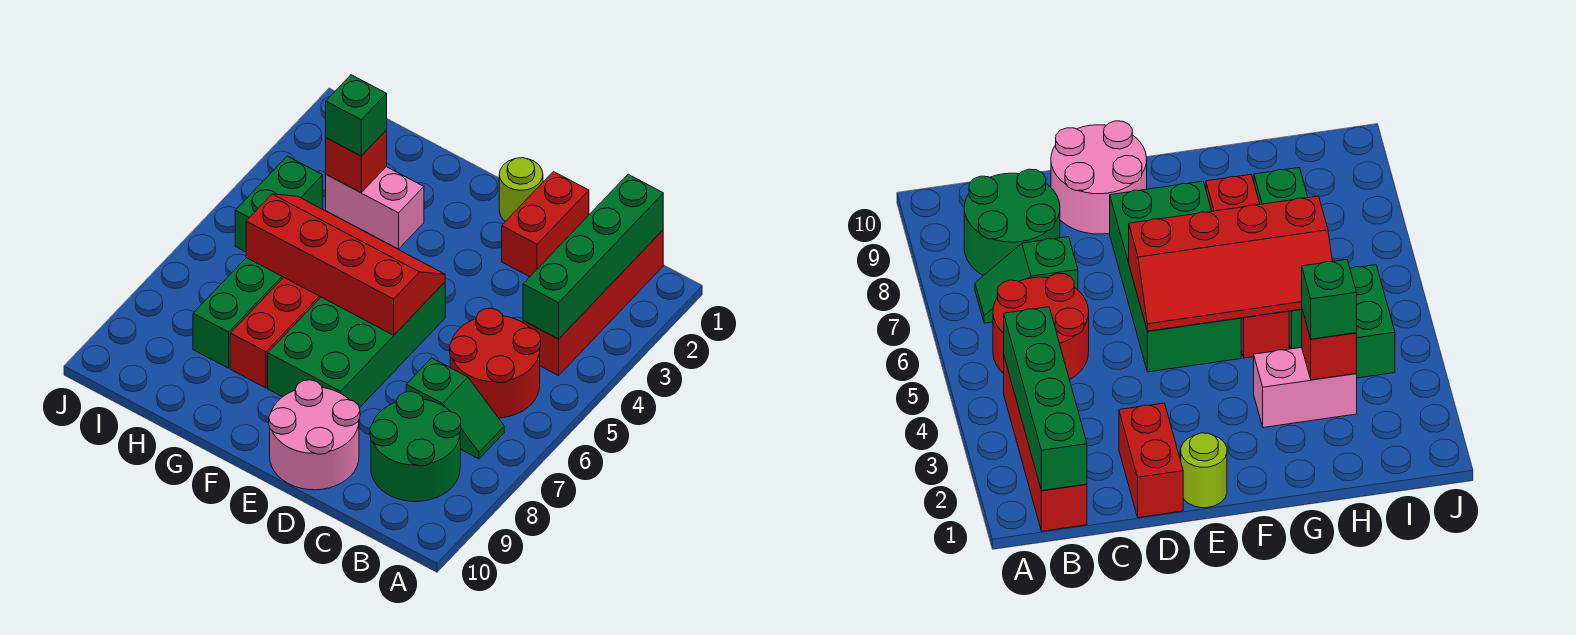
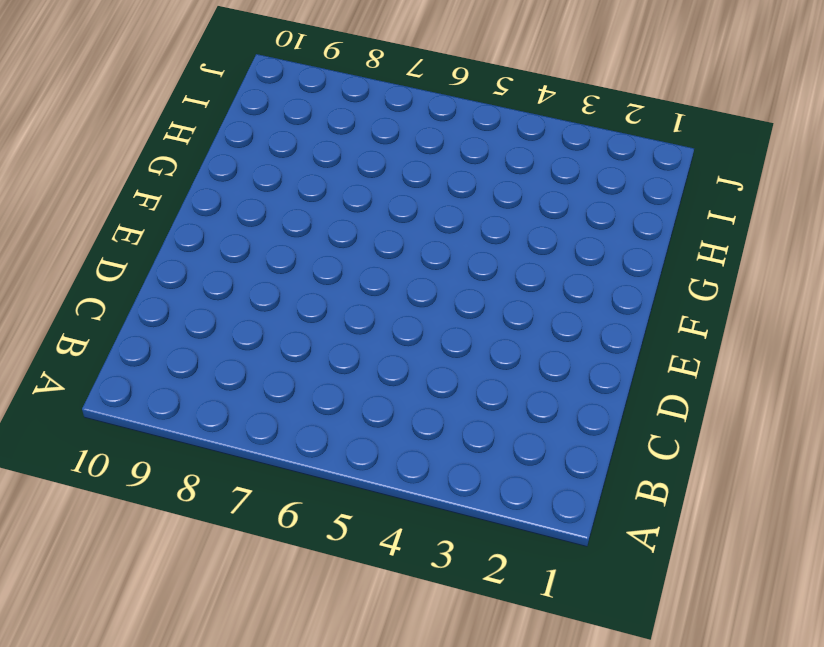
none -> red brick B1:B4 level 1
none -> red round brick B5:C6 level 1
none -> green slope B7:C7 level 1 top C

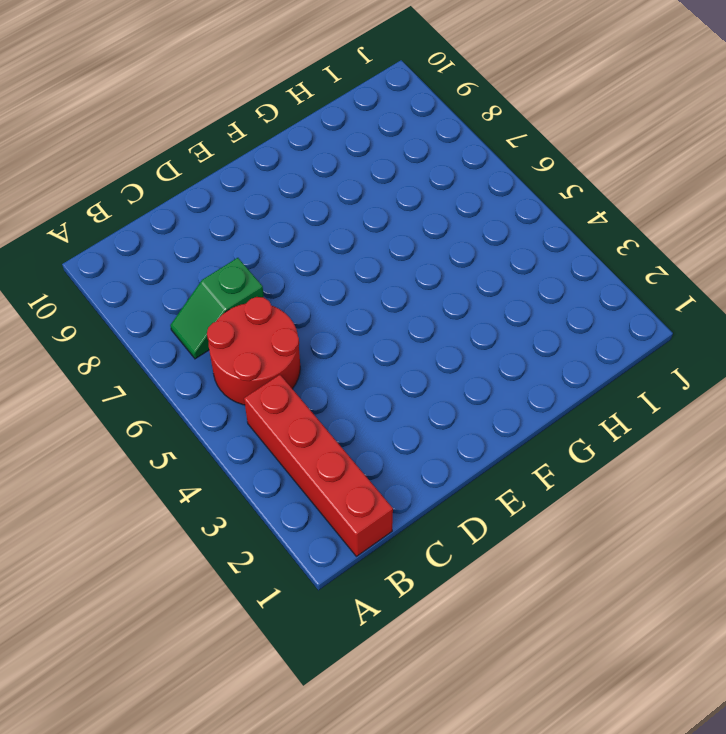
none -> green round brick B8:C9 level 1
none -> red brick D1:D2 level 1
none -> pink round brick D9:E10 level 1

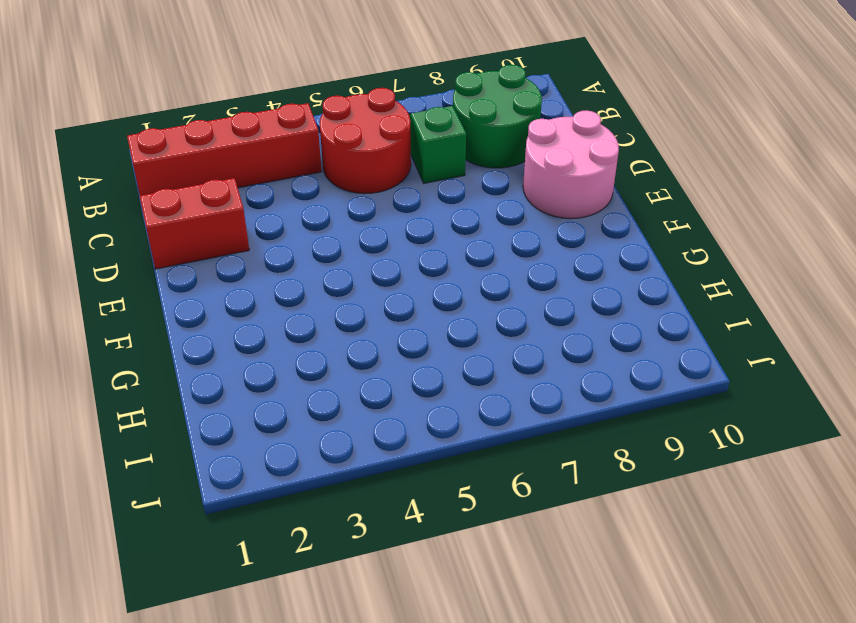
none -> lime round brick E1 level 1
none -> green brick E5:F8 level 1
none -> pink brick G3:H3 level 1

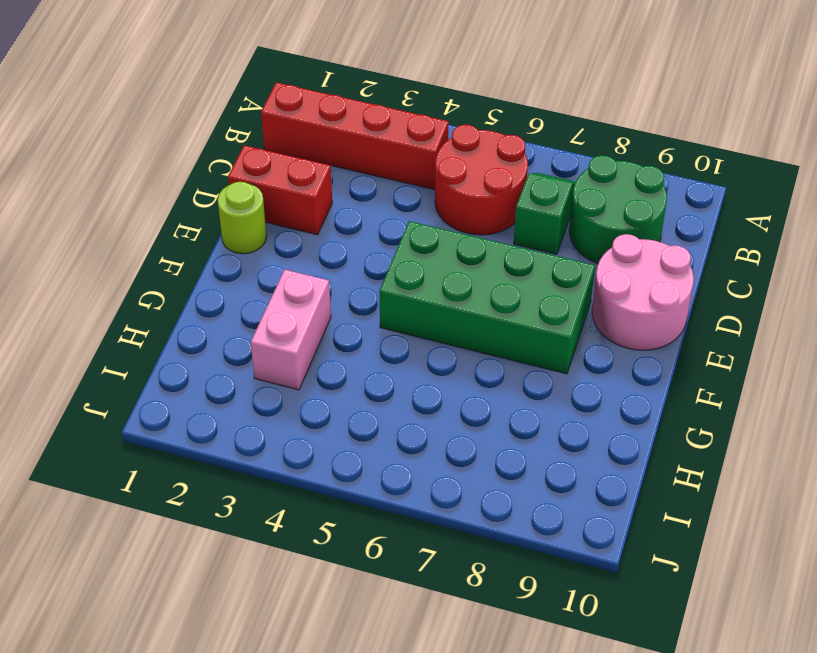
none -> red brick G5:G8 level 1
none -> green brick H5:H8 level 1
none -> green brick I4:I5 level 1

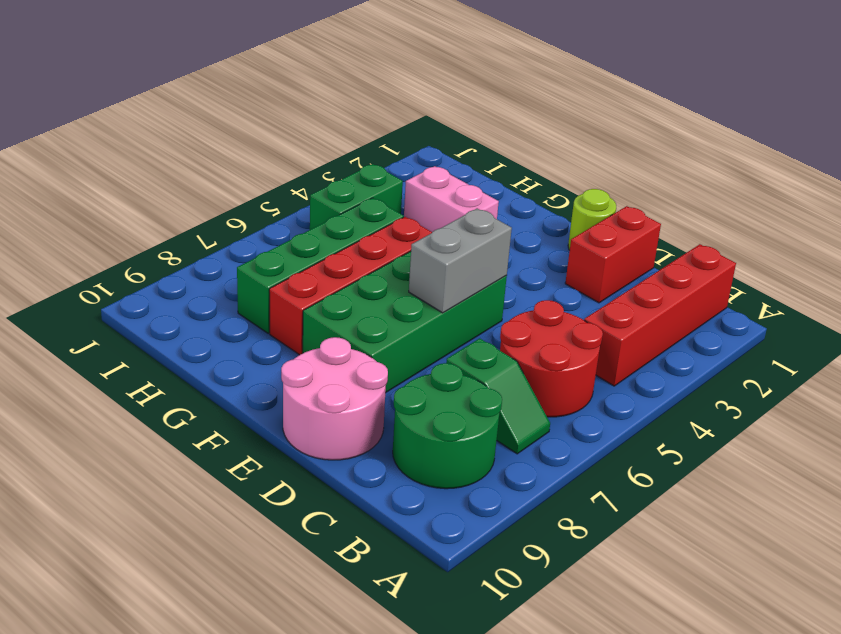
grey brick E5:E6 level 2 -> red slope E5:H6 level 2 top 6
none -> green brick B1:B4 level 2
none -> red brick H3 level 2
none -> green brick H3 level 3

